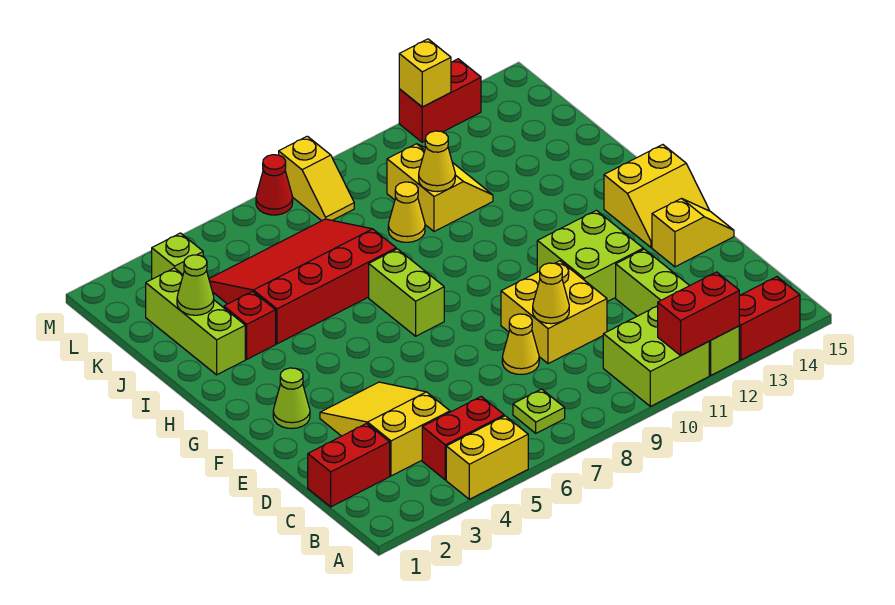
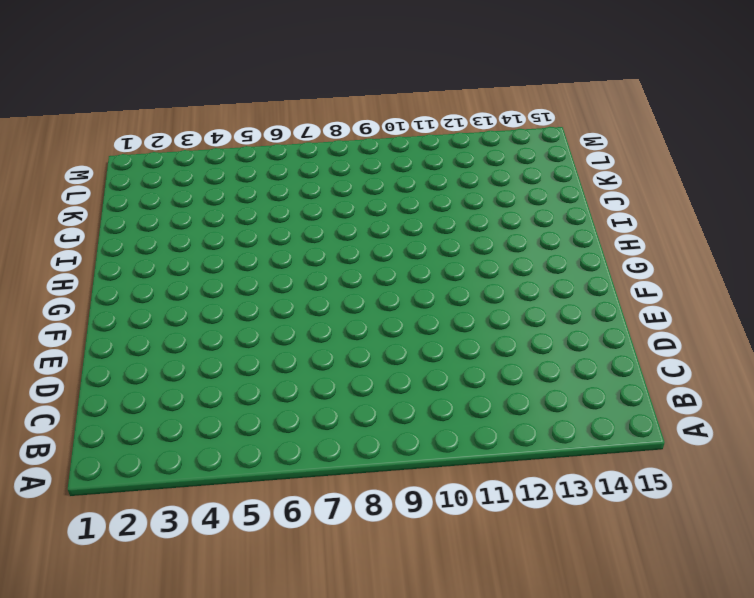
none -> yellow brick A4:A5 level 1
none -> lime brick A10:B11 level 1
none -> lime brick A12:D12 level 1

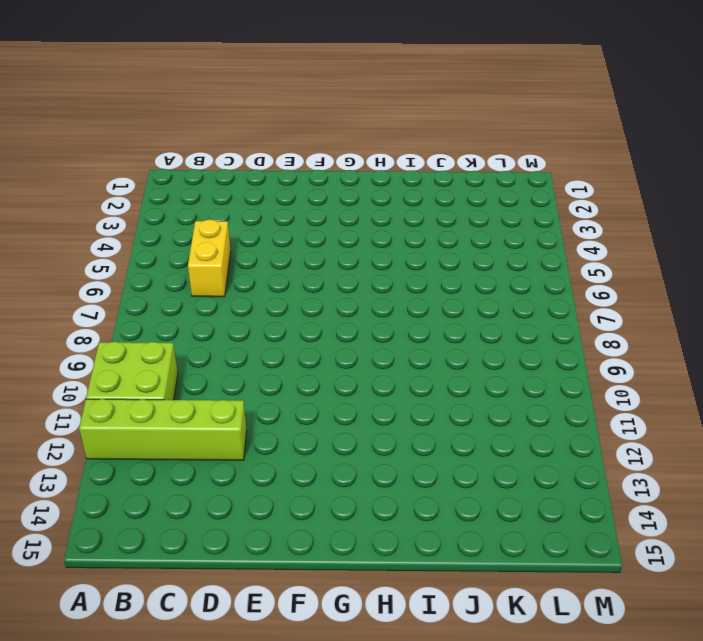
yellow brick C5:C6 level 1 -> yellow brick A4:A5 level 1
none -> red brick A13:A14 level 1
none -> red brick B4:B5 level 1
none -> lime plate B7 level 1

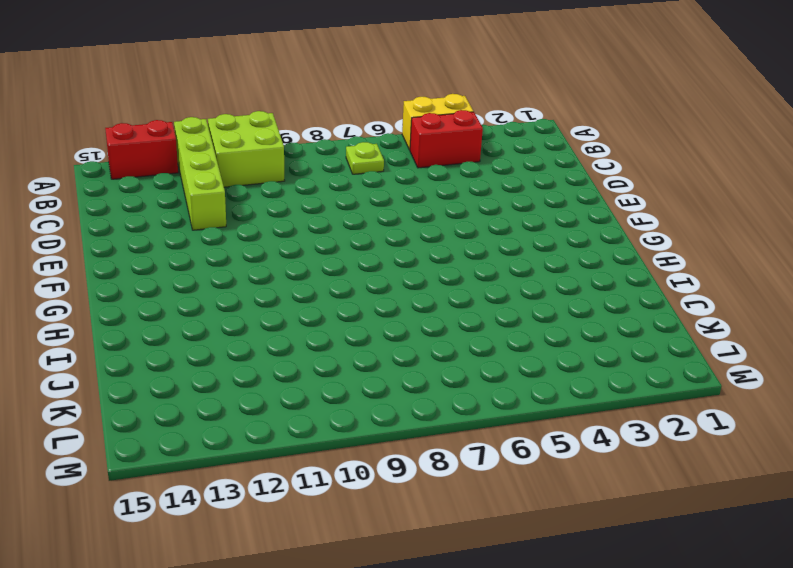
none -> red brick C1:C2 level 1
none -> yellow slope C3:E4 level 1 top C
none -> yellow cone D8 level 1

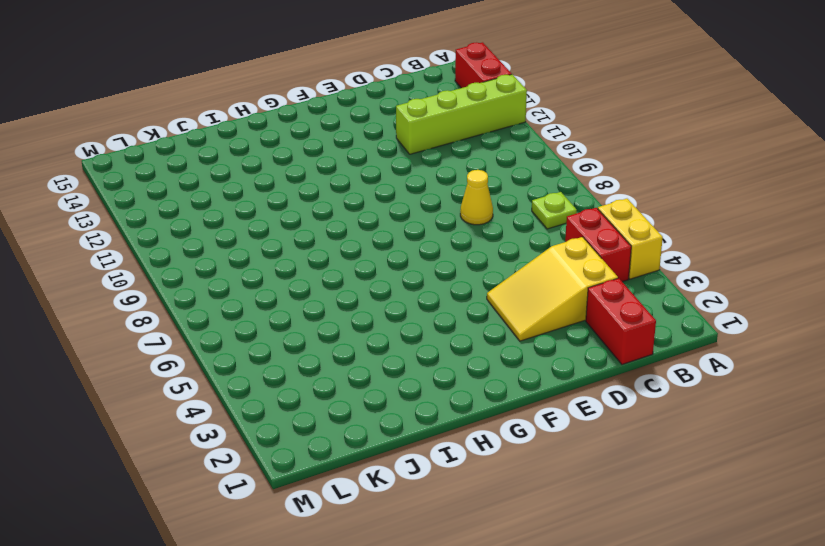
none -> lime brick A10:B11 level 1
none -> yellow brick D9:E10 level 1
none -> lime brick E11:F12 level 1

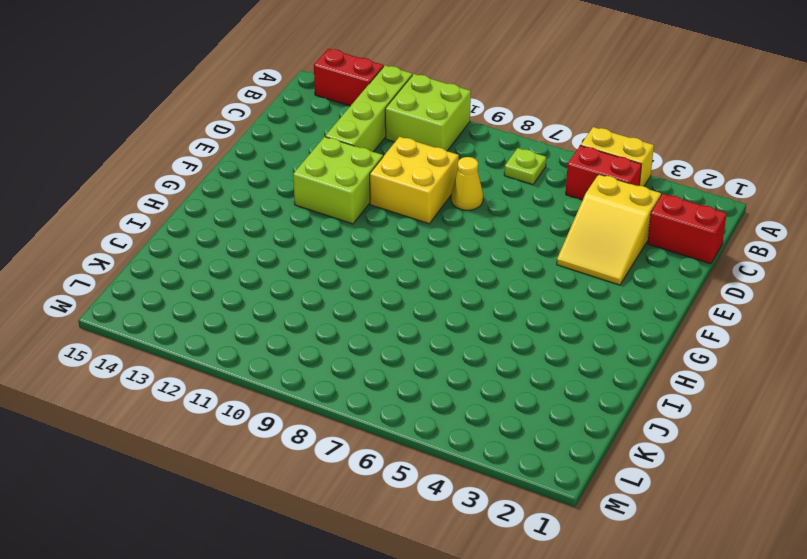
none -> yellow slope E14:E15 level 1 top 14
none -> lime cone F2 level 1
none -> yellow slope F14:G15 level 1 top G

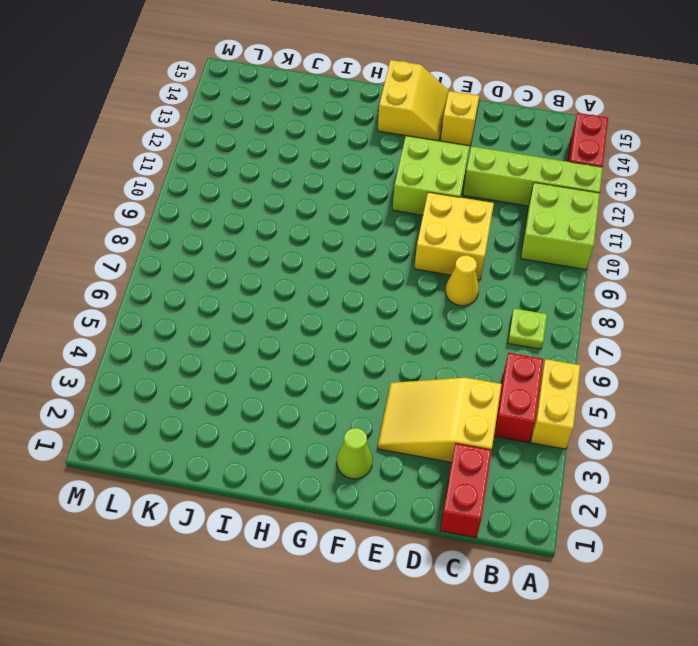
none -> lime brick G7:H7 level 1
none -> lime brick I2:K2 level 1
none -> red brick I3 level 1

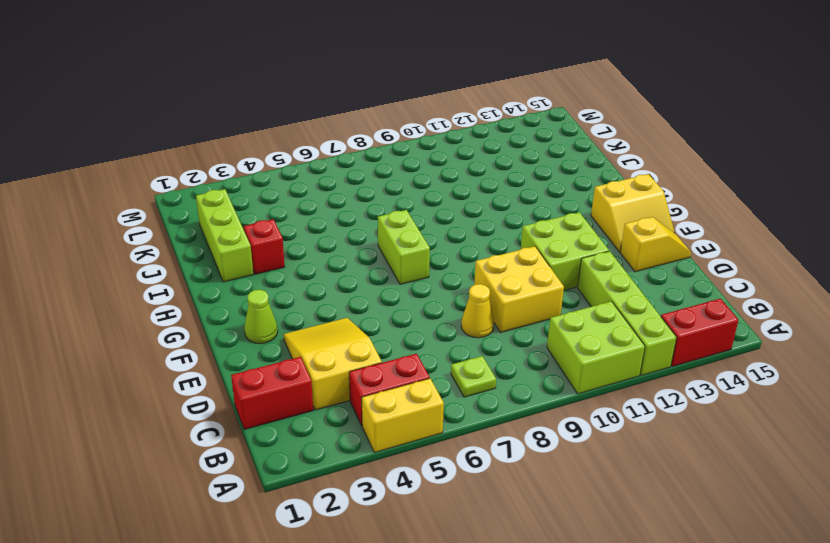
none -> red slope I4:K7 level 1 top I
none -> yellow cone J9 level 1
none -> yellow slope J10:K11 level 1 top 10

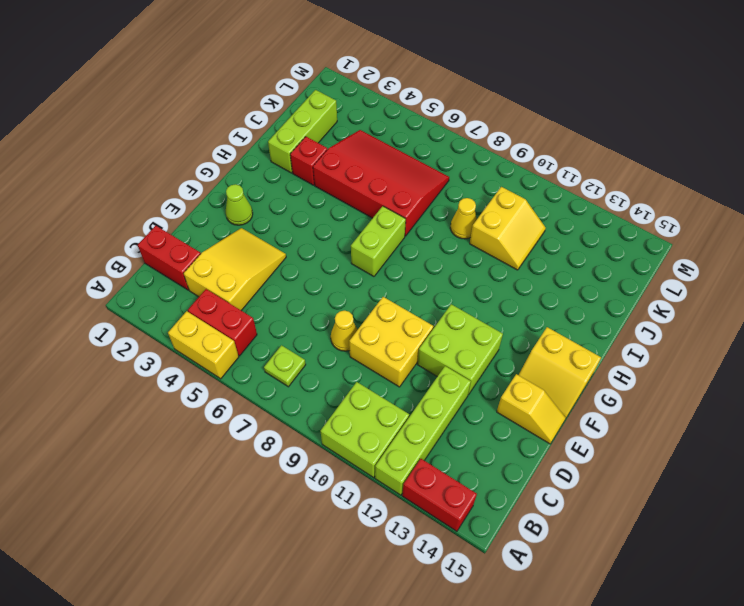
none -> lime brick L3 level 1
none -> yellow slope L8:M8 level 1 top M
none -> red cone M7 level 1

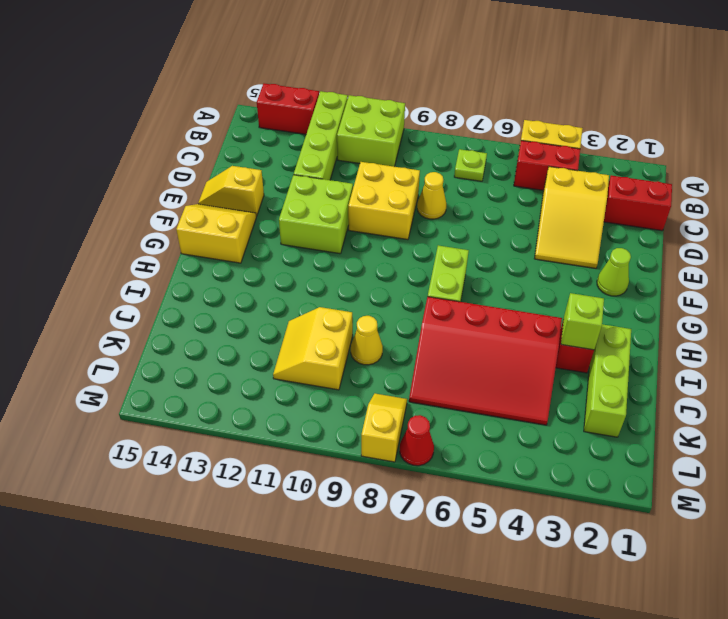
lime brick I3 level 2 -> lime brick L3 level 1
none -> red brick M12:M13 level 1
none -> red brick A11:A12 level 2
none -> yellow cone D9 level 2

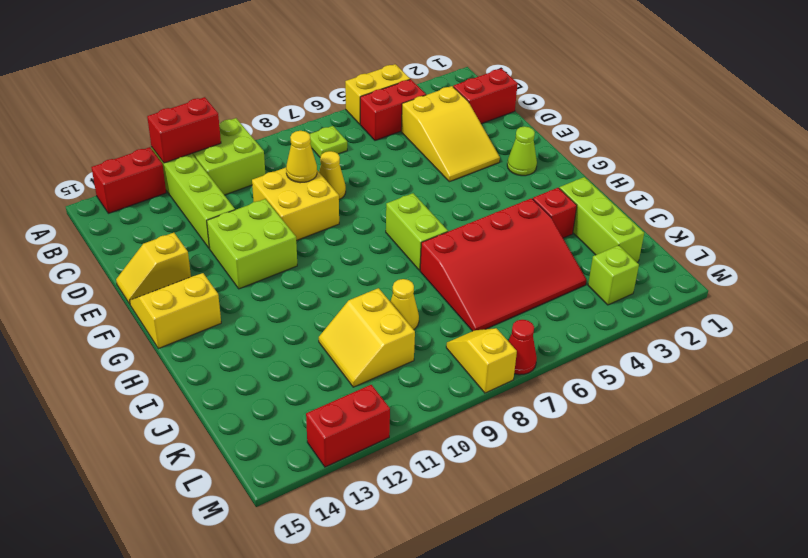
none -> lime cone J2 level 2
none -> yellow cone J10 level 2
none -> yellow brick M12 level 2

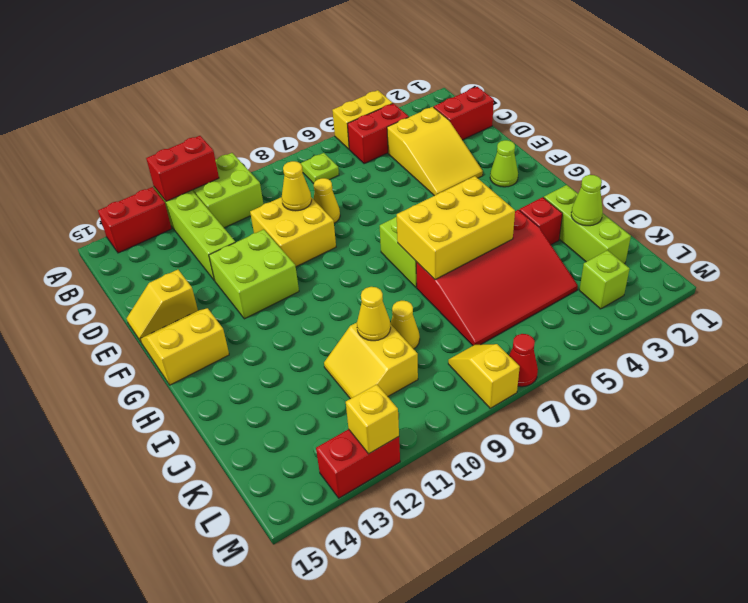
yellow brick H5:I7 level 2 -> none

